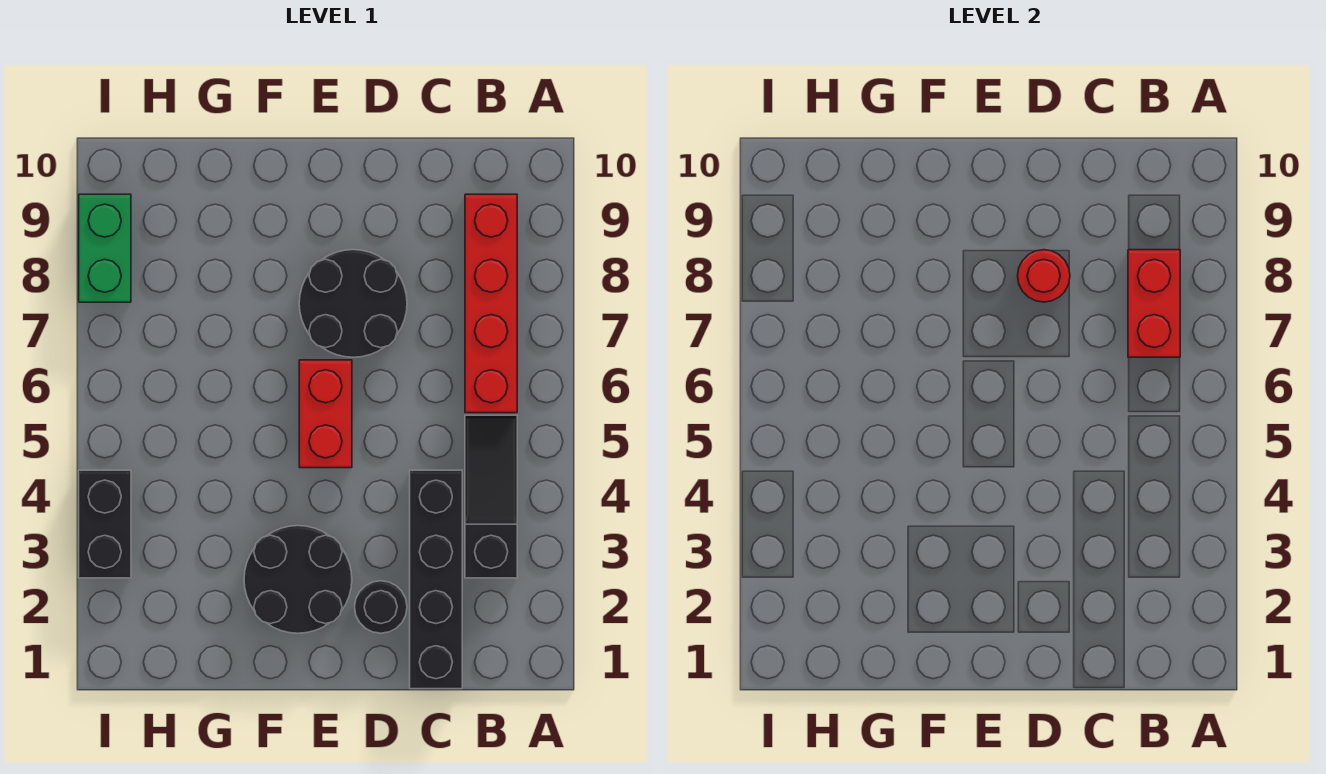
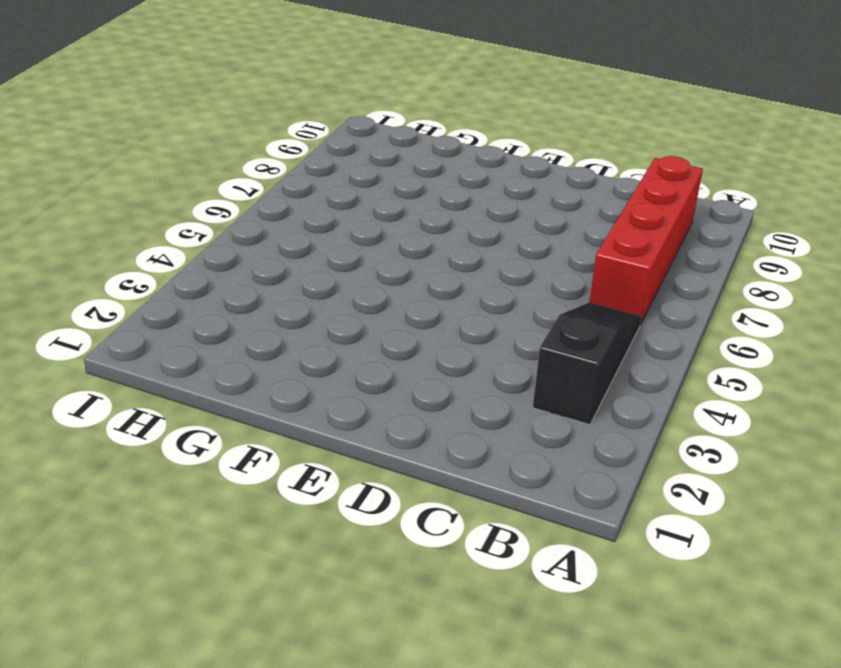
none -> black brick C1:C4 level 1
none -> black round brick D2 level 1

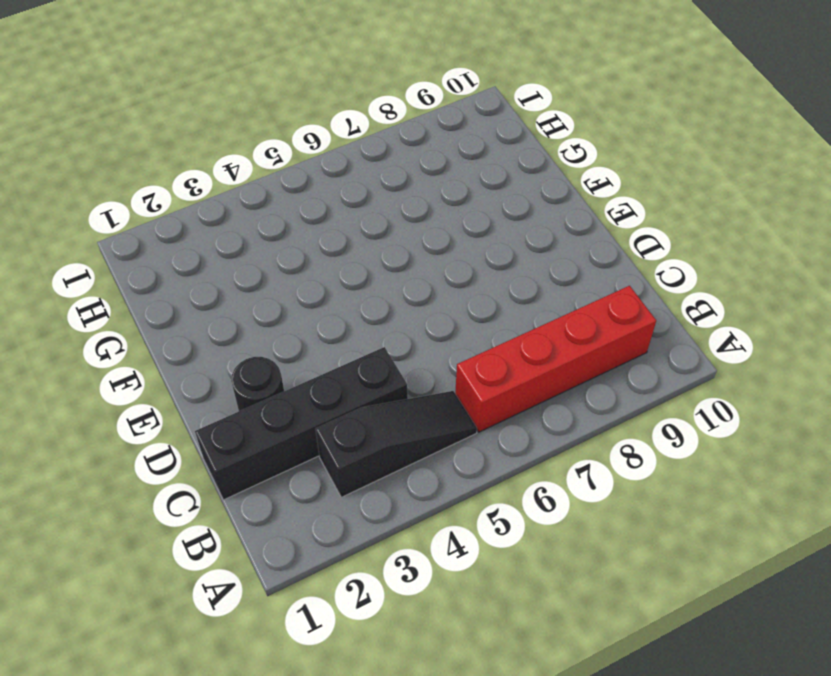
none -> black round brick D7:E8 level 1
none -> black round brick E2:F3 level 1

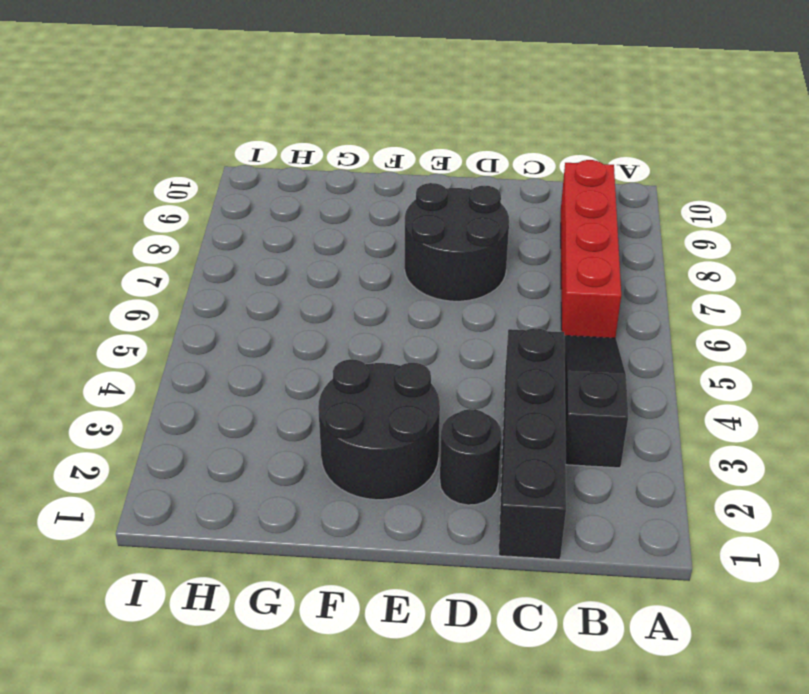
none -> red brick E5:E6 level 1
none -> black brick I3:I4 level 1

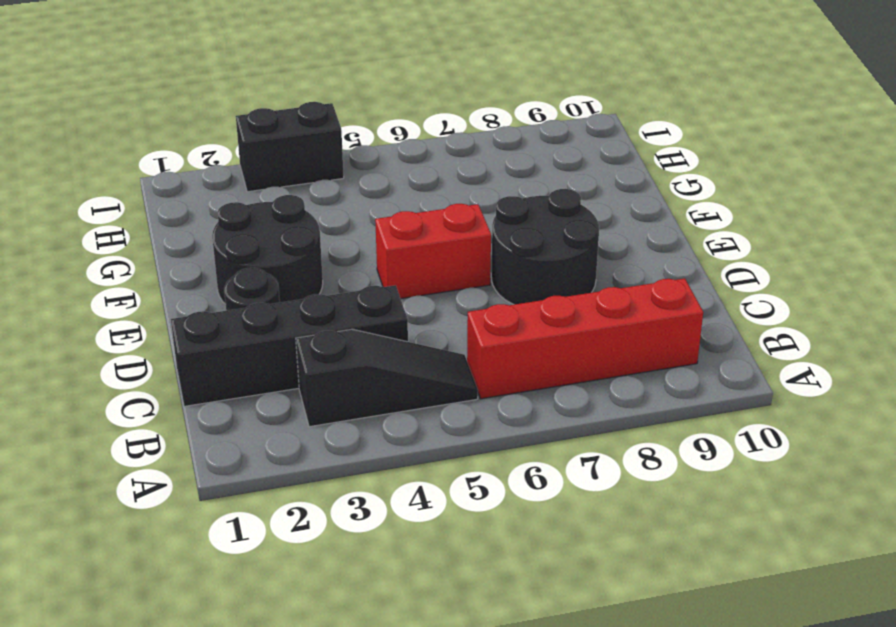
none -> green brick I8:I9 level 1
none -> red brick B7:B8 level 2

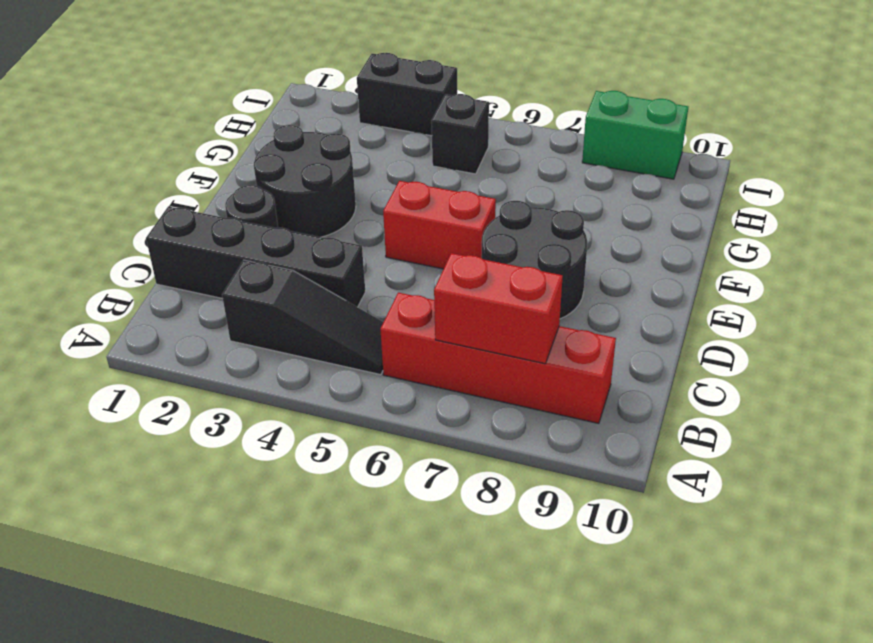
black brick H5 level 1 -> none
none -> red round brick D8 level 2

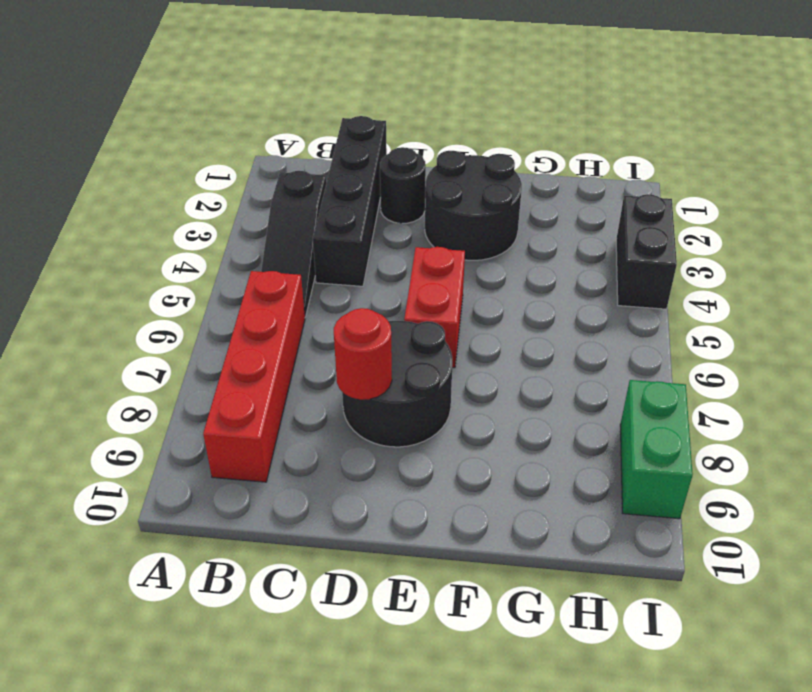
none -> red brick B7:B8 level 2

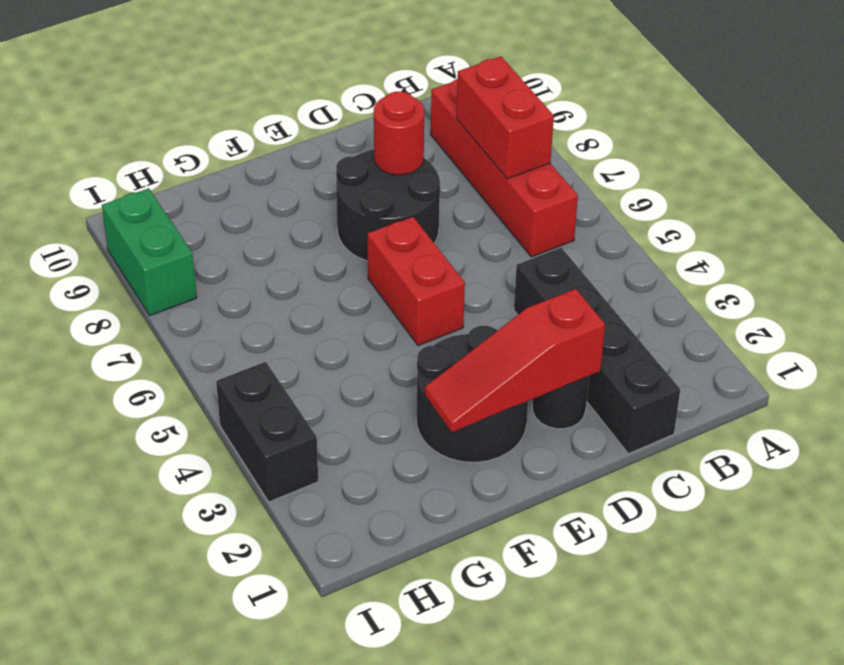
red slope D2:F2 level 2 top D -> none
none -> black slope B3:B5 level 1 top 3

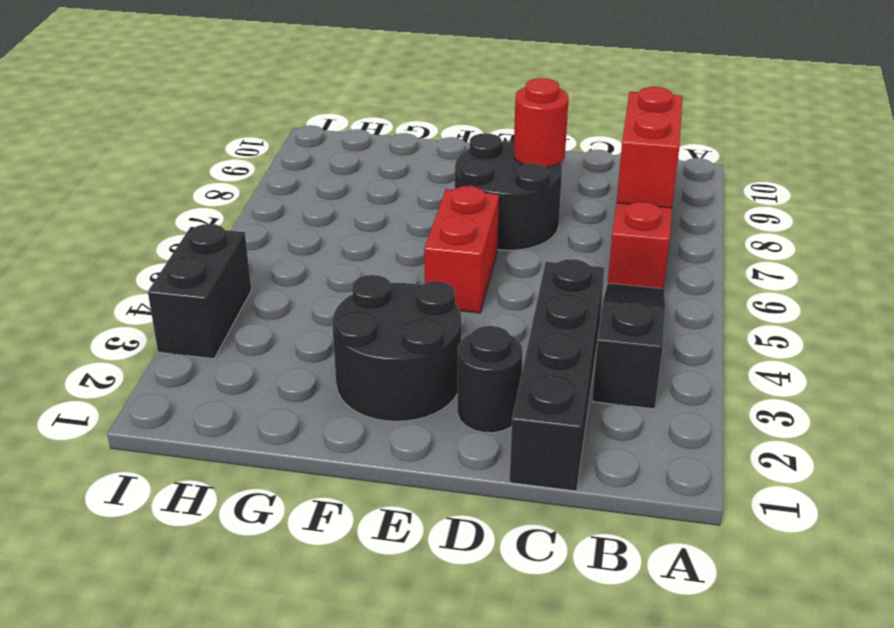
none -> green brick I8:I9 level 1

